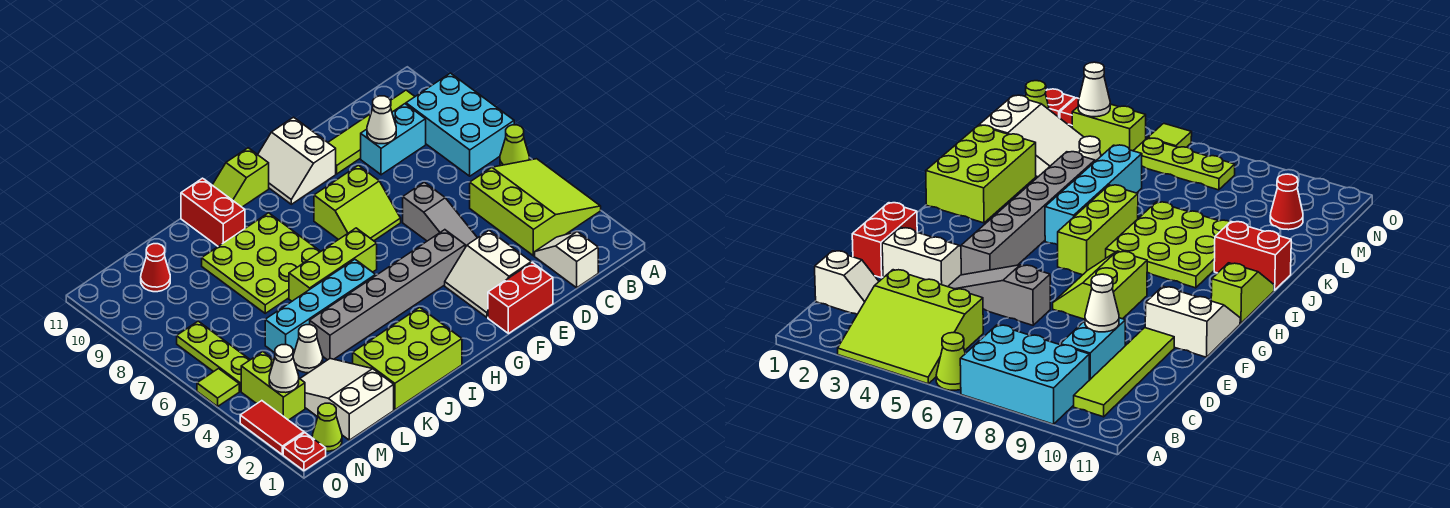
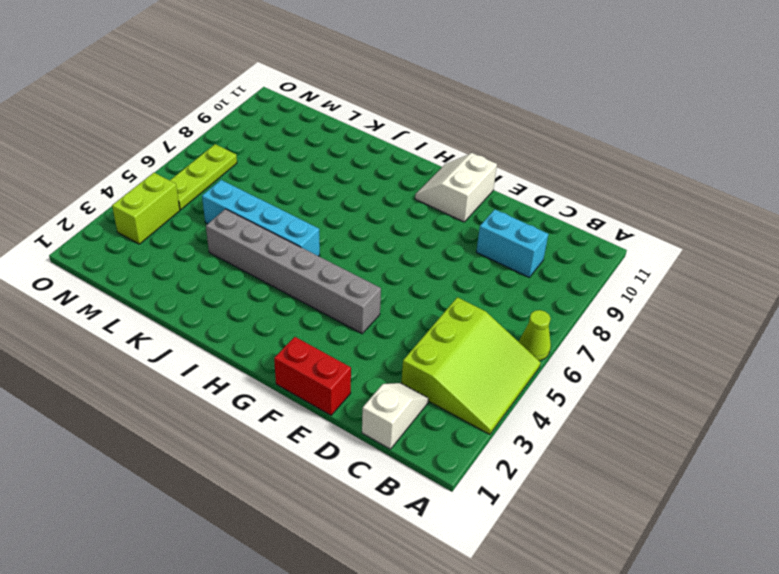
none -> cyan brick A7:B9 level 1
none -> lime tile B10:E10 level 1
none -> white slope E2:F3 level 1 top E

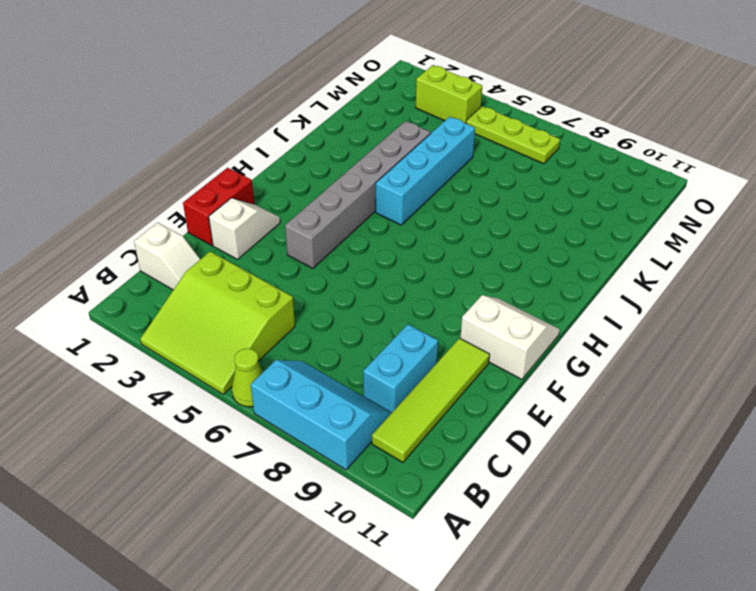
cyan slope A7:B9 level 1 top A -> cyan brick A7:B9 level 1
white slope E2:F2 level 1 top E -> white slope E2:F3 level 1 top E
none -> grey slope E4:E6 level 1 top 6
none -> lime slope F7:G8 level 1 top 8
none -> lime brick H6:J6 level 1

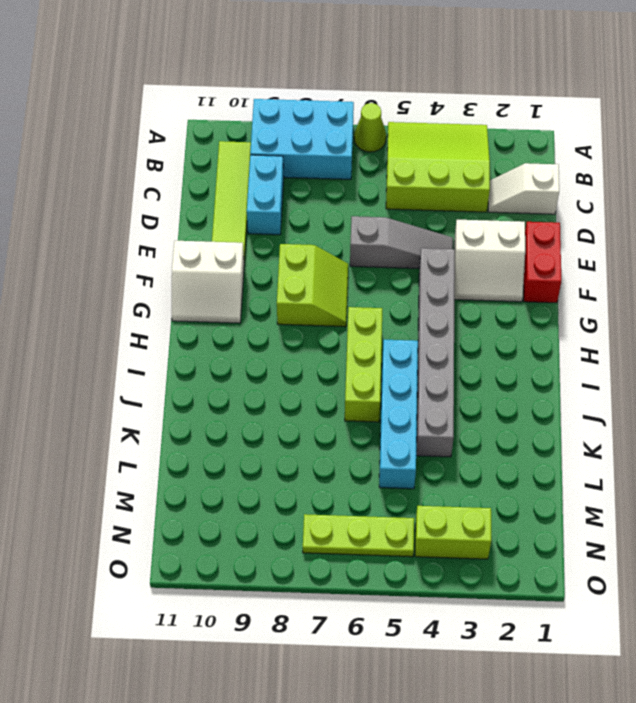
none -> lime slope H11:I11 level 1 top H
none -> lime brick I1:K2 level 1
none -> lime plate I7:K9 level 1

